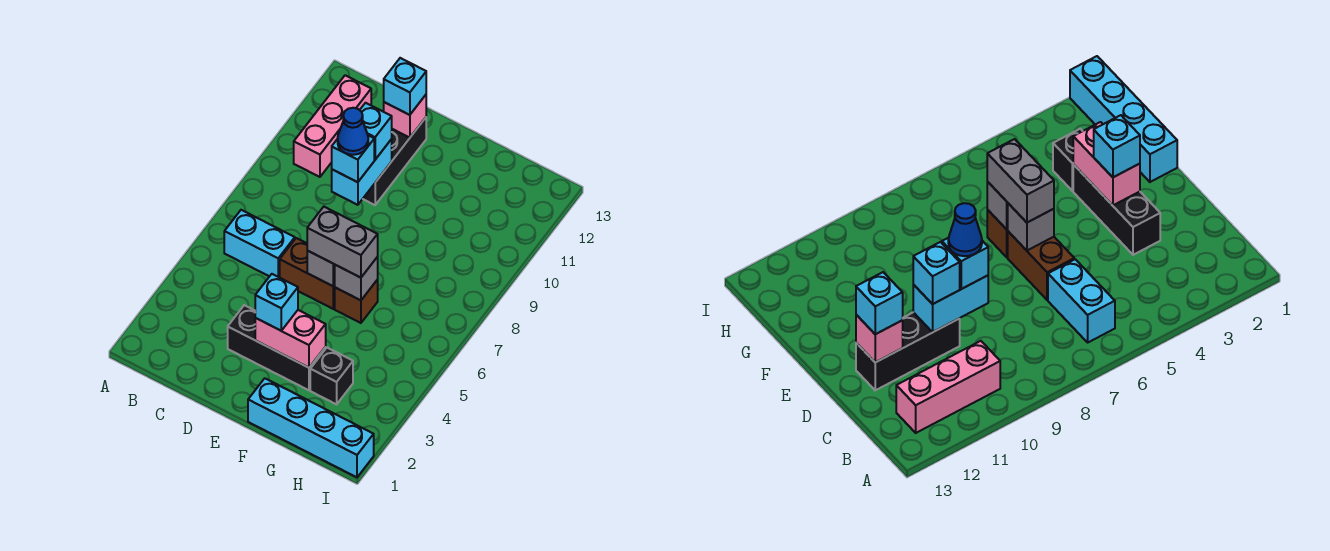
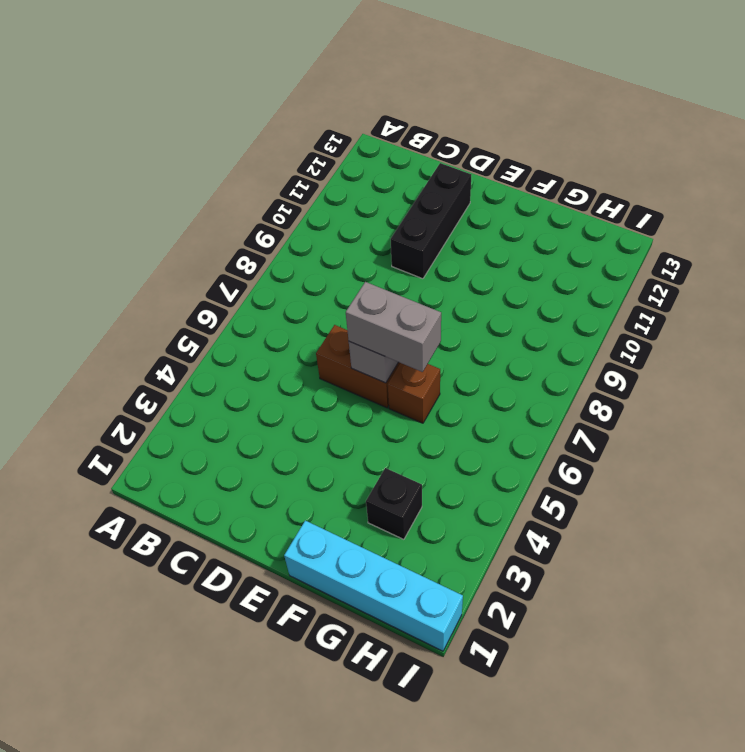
none -> cyan brick B6:C6 level 1
none -> pink brick B10:B12 level 1
none -> black brick D3:F3 level 1

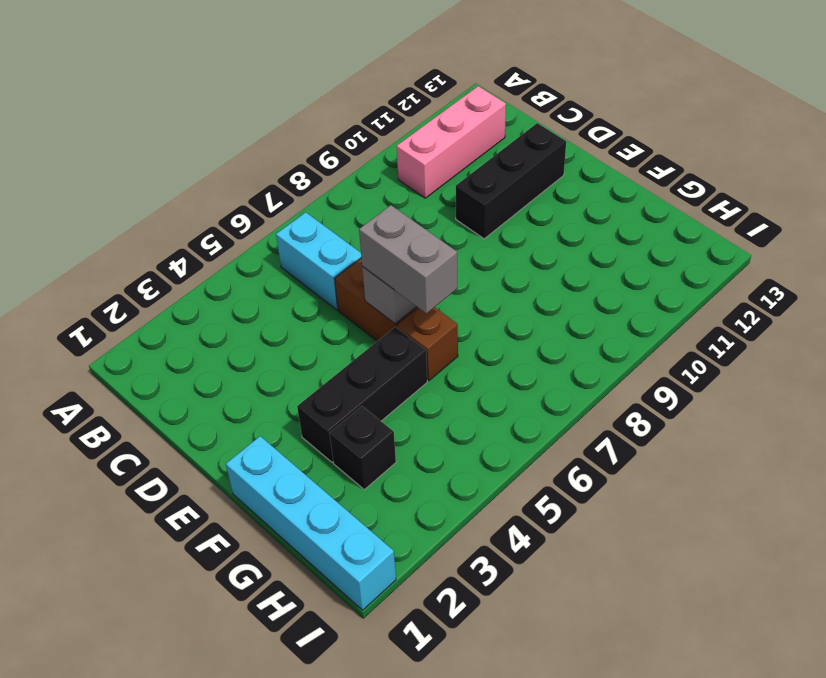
black brick F3:F5 level 1 -> black brick D3:F3 level 1
none -> cyan brick D9:D10 level 2
none -> pink brick D12 level 2
none -> pink brick E3:F3 level 2

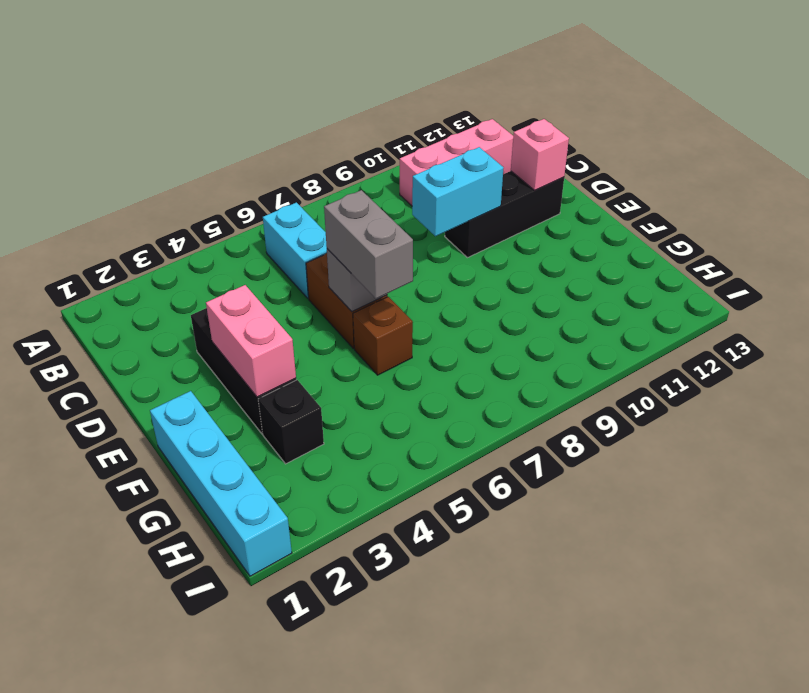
none -> grey brick F6 level 2
none -> cyan brick D9 level 3
none -> cyan brick D10 level 3

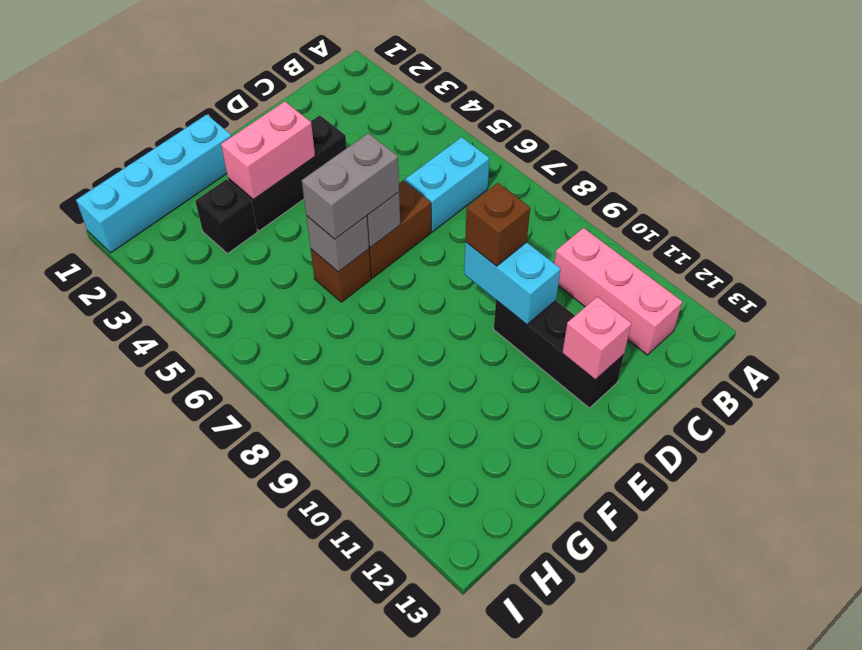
brown brick D9 level 3 -> cyan brick D9 level 3
none -> cyan brick D10 level 3
none -> cyan brick D12 level 3
none -> cyan brick E3 level 3

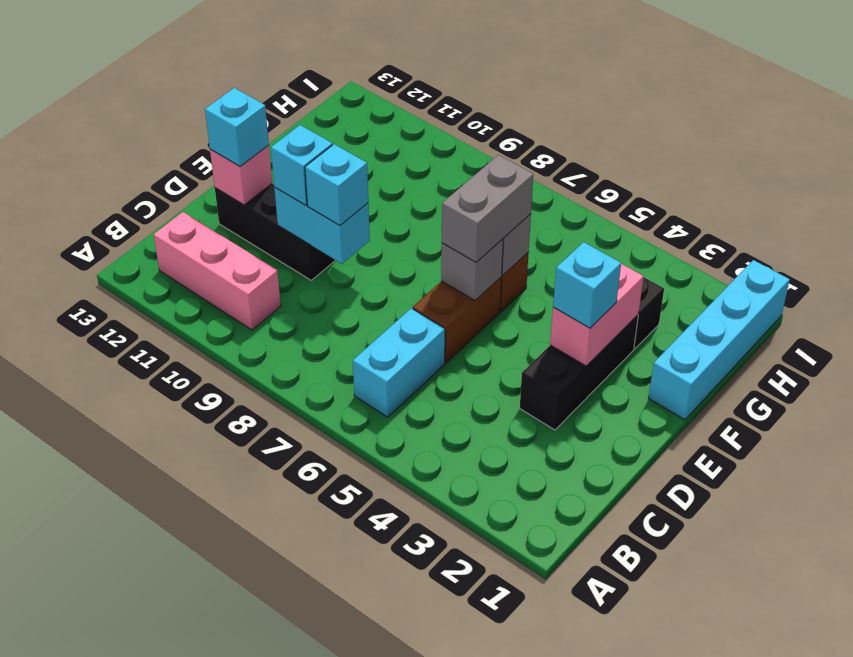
none -> blue cone D9 level 4

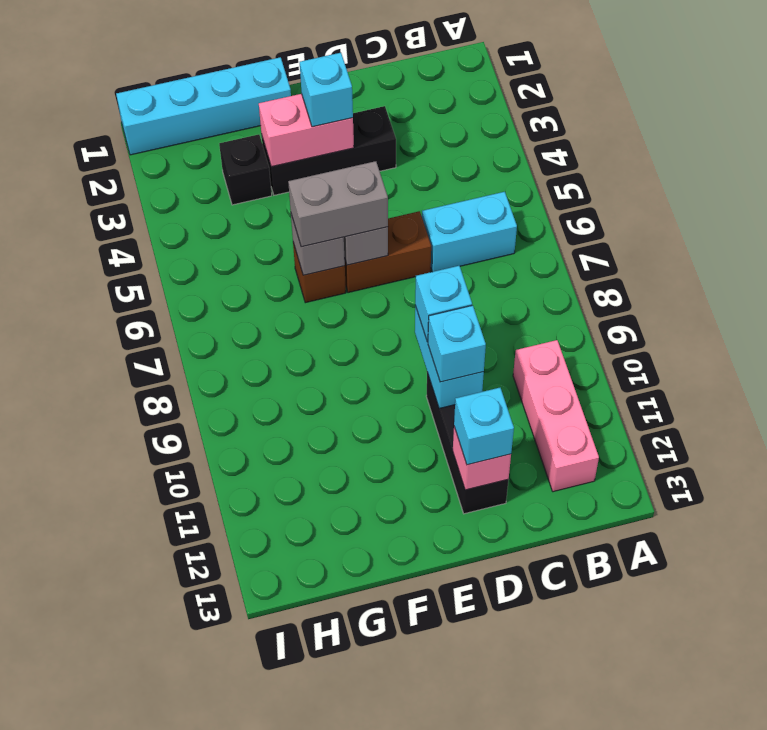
none -> blue cone D9 level 4

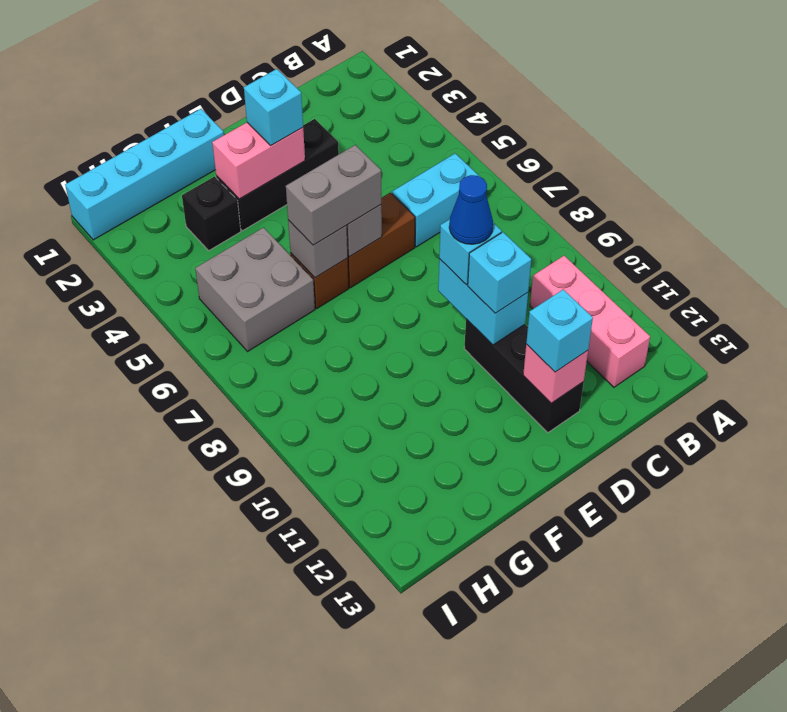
grey brick G5:H6 level 1 -> none

